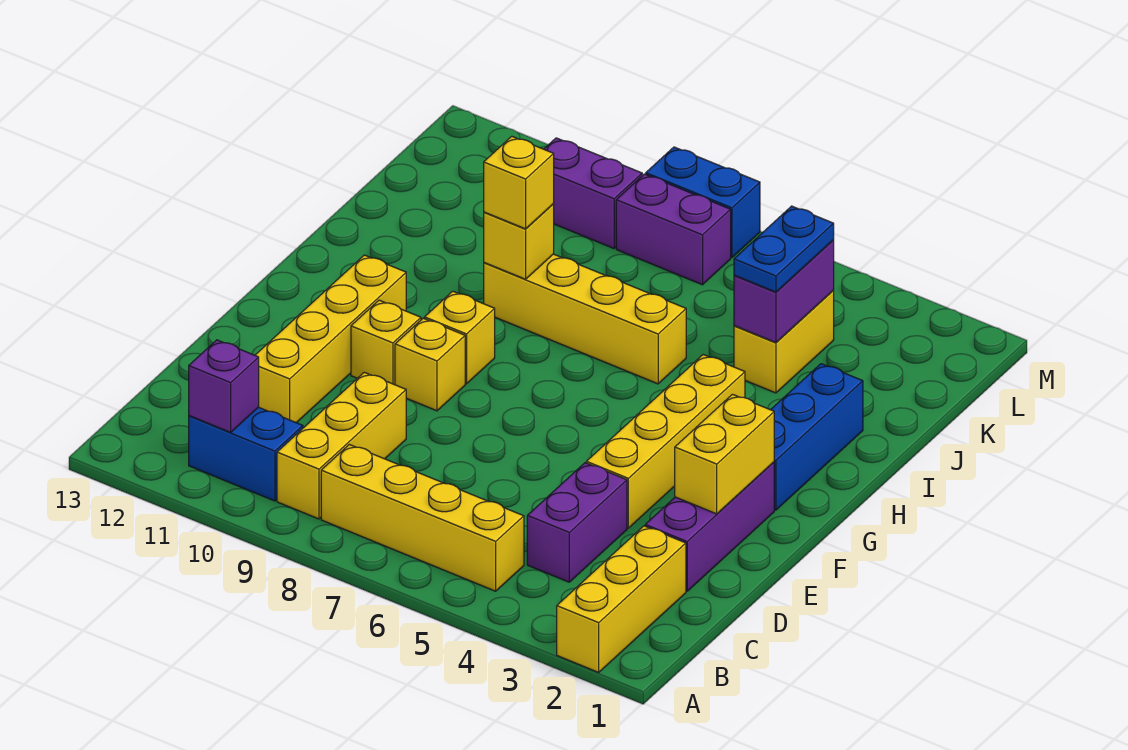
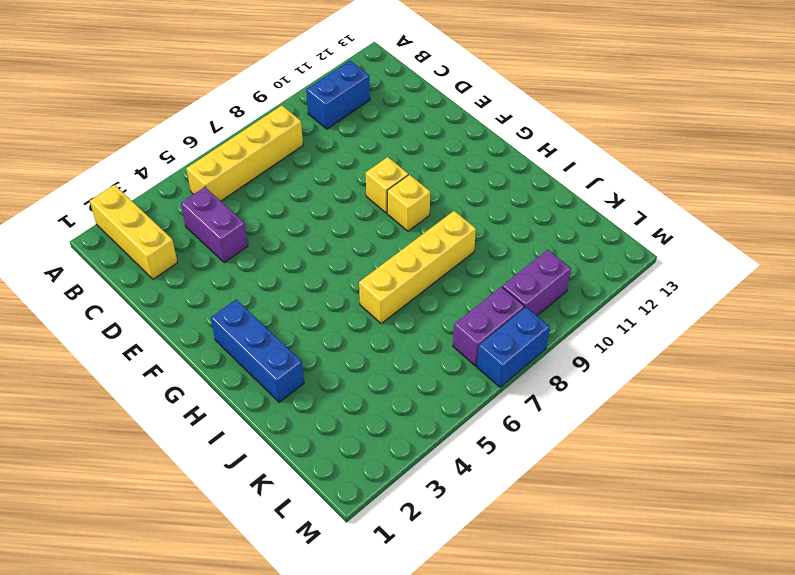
none -> yellow brick B9:D9 level 1
none -> purple brick D2:F2 level 1
none -> yellow brick D11:G11 level 1

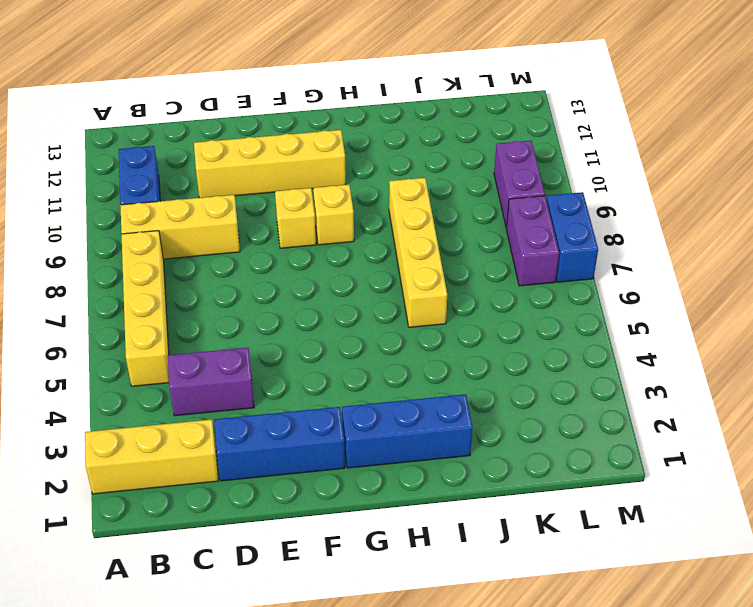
blue brick D2:F2 level 1 -> purple brick D2:F2 level 1
none -> yellow brick E4:H4 level 1
none -> yellow brick F10 level 1
none -> yellow brick J4:K4 level 1

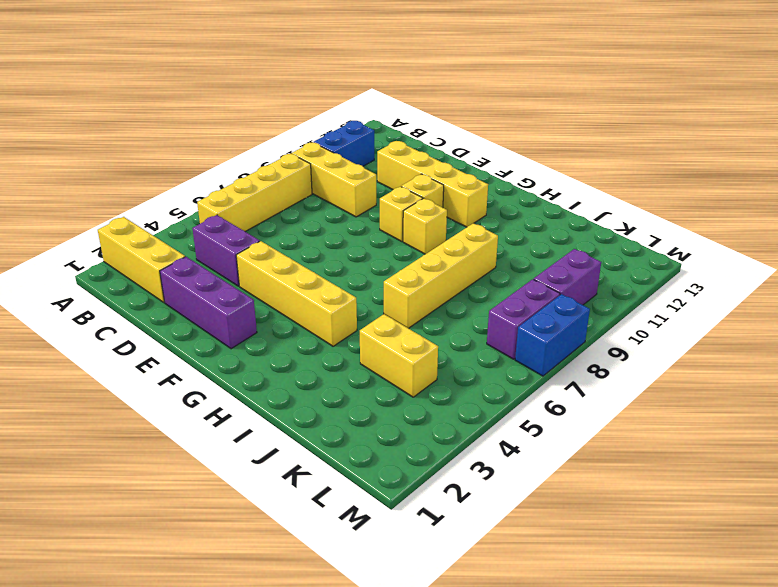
none -> blue brick G2:I2 level 1
none -> purple brick B11 level 2
none -> yellow brick E2:F2 level 2

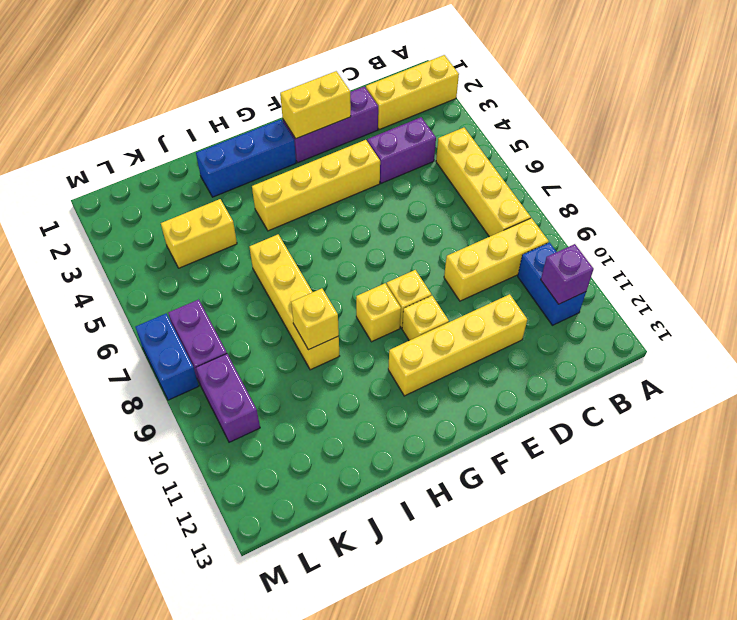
none -> purple brick J4:K4 level 2
none -> yellow brick I9 level 3
none -> blue plate J4:K4 level 3

